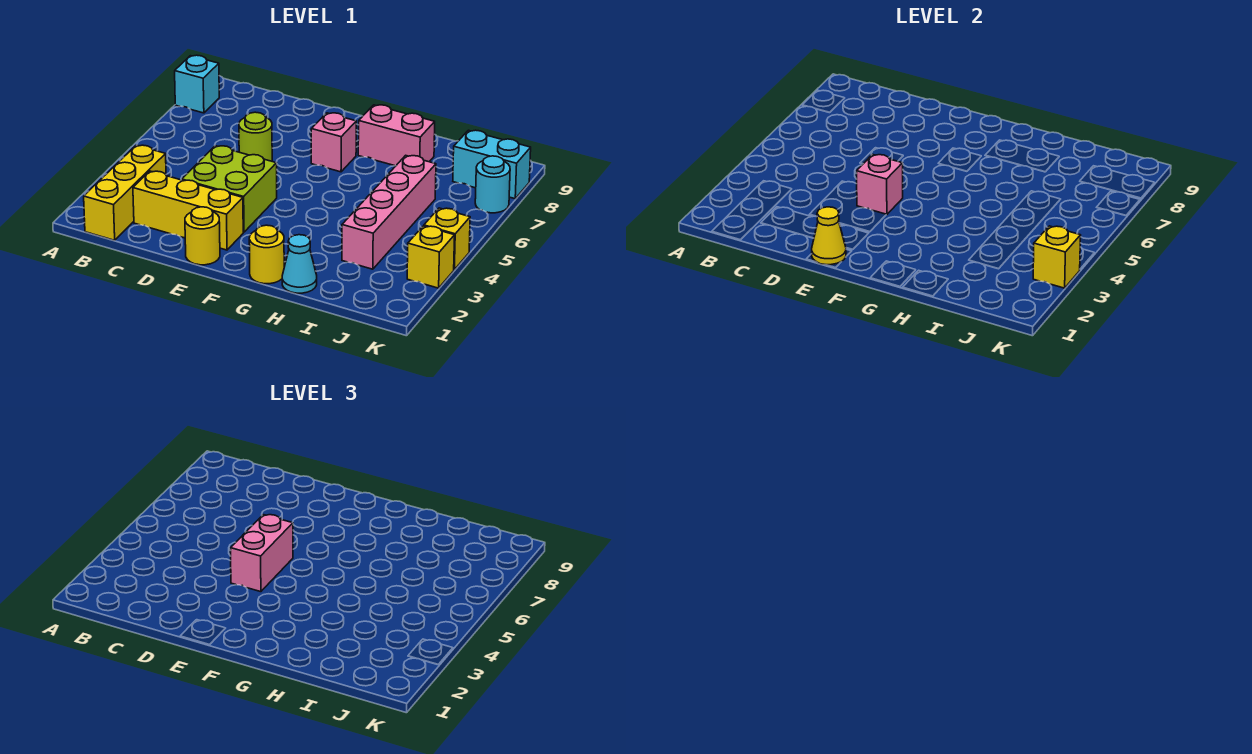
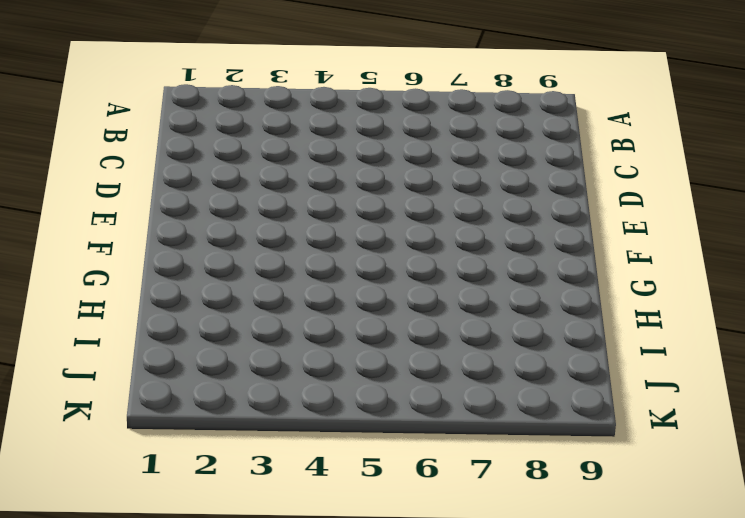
none -> cyan brick A8 level 1
none -> yellow brick B1:B3 level 1
none -> yellow brick C2:E2 level 1

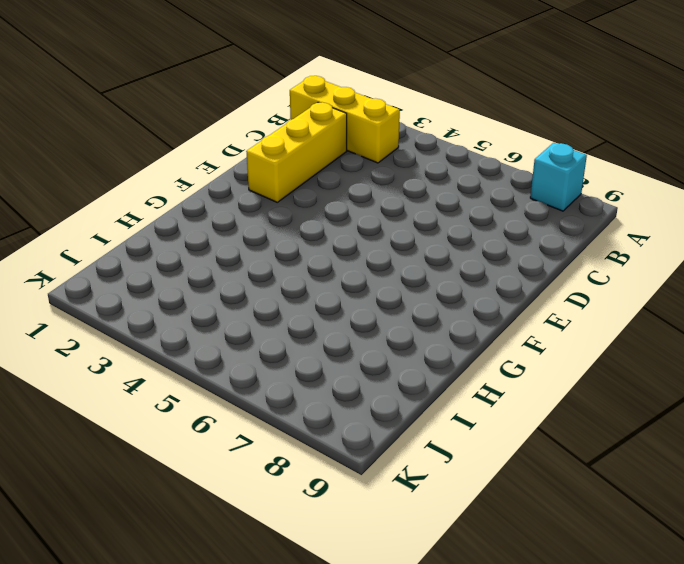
none -> lime brick D3:E4 level 1
none -> lime round brick D6 level 1
none -> yellow round brick E1 level 1

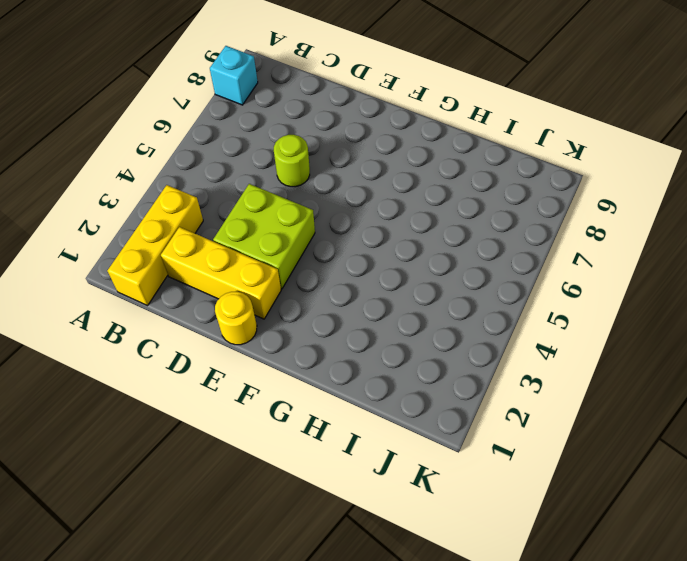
none -> pink brick F7 level 1
none -> yellow round brick G1 level 1
none -> pink brick G8:H8 level 1

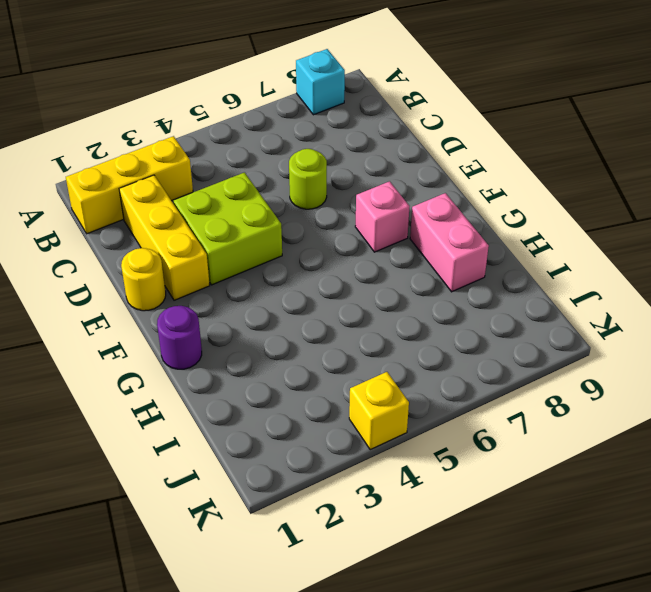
purple round brick G1 level 1 -> yellow round brick G1 level 1
none -> cyan cone H1 level 1
none -> pink brick I3:I6 level 1
none -> cyan brick J8:K8 level 1

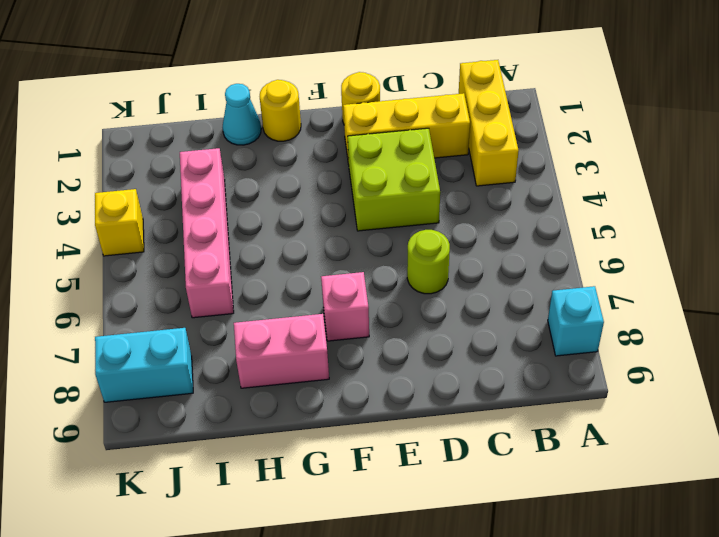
none -> yellow brick K3 level 1
none -> cyan round brick K7 level 1
none -> yellow cone E1 level 2

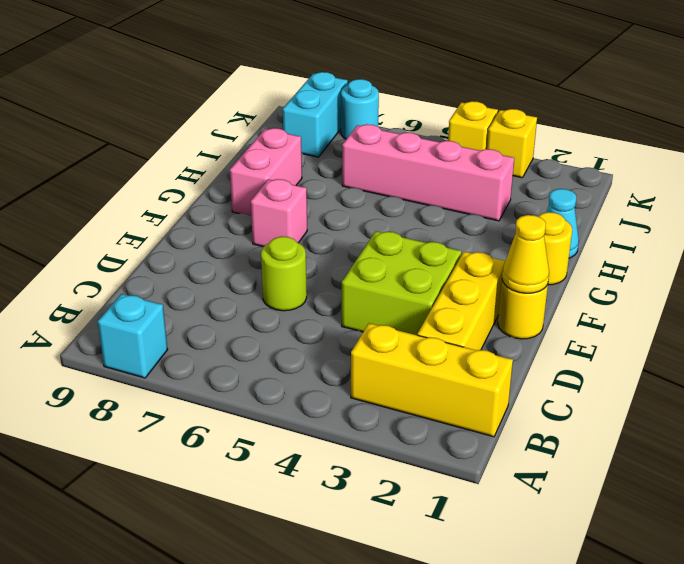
none -> pink brick E4 level 2
none -> yellow brick K3 level 2
none -> pink brick E4:E5 level 3

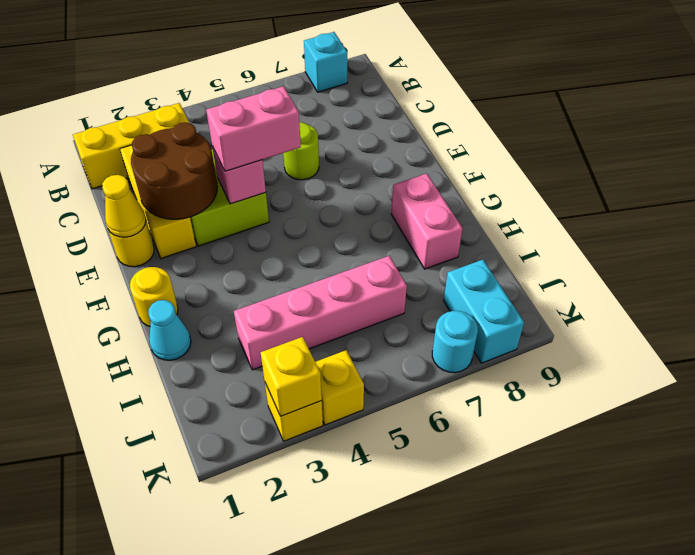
brown round brick D2:E3 level 2 -> none
none -> pink brick F7 level 1

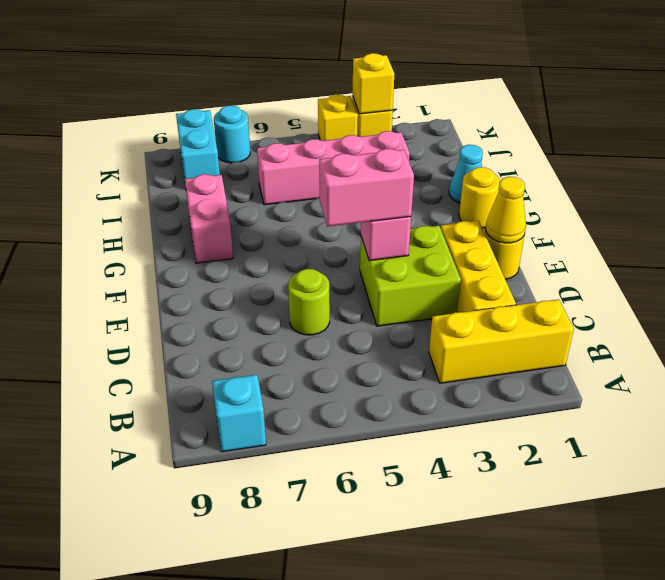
none -> pink brick F7 level 1

